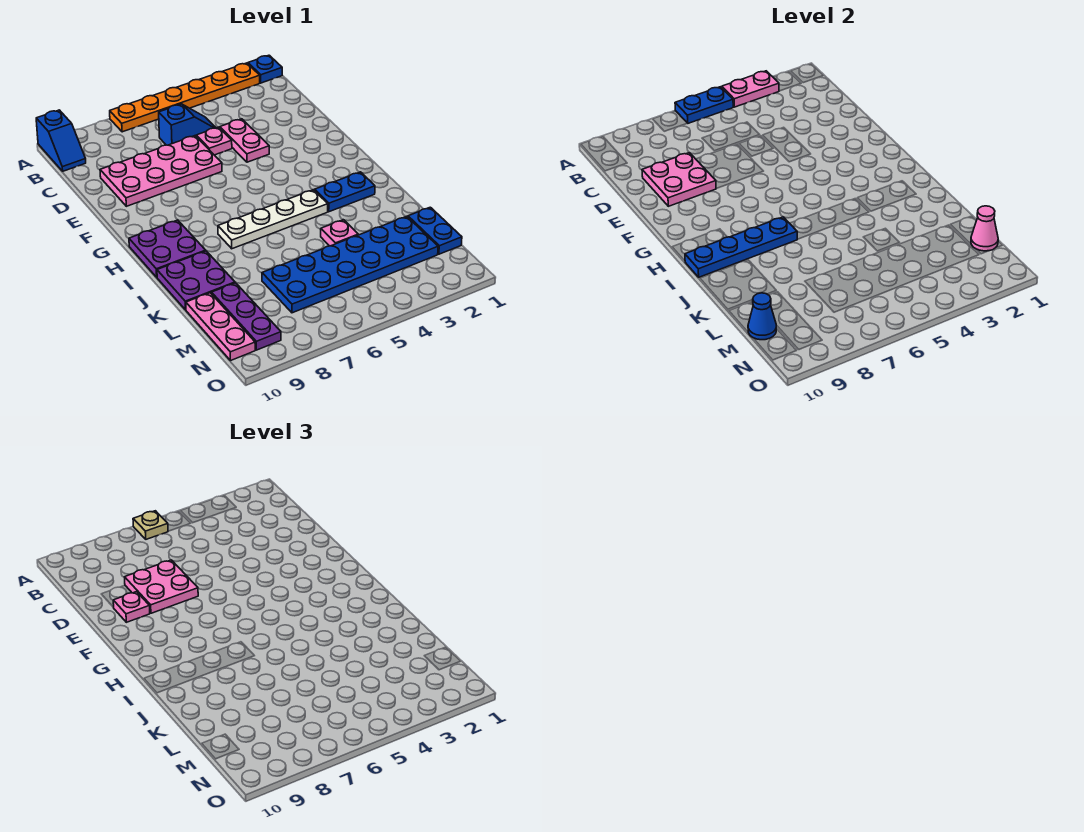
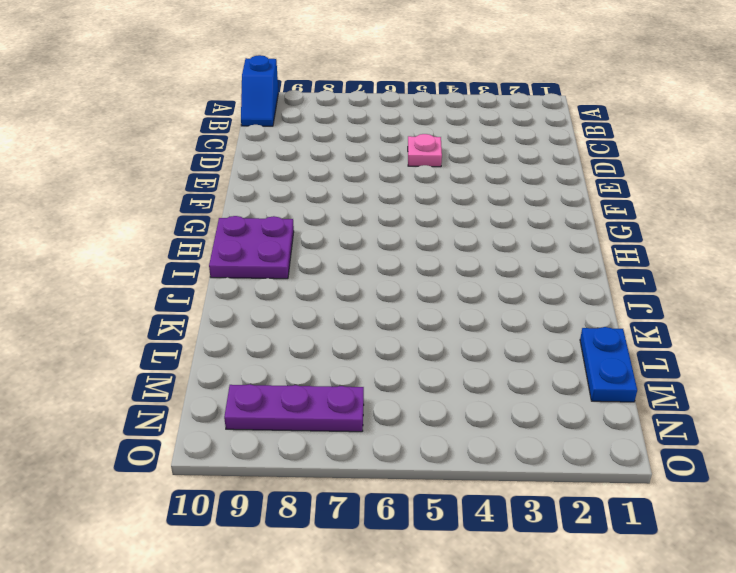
purple plate N7:N9 level 1 -> purple plate L9:N9 level 1
none -> blue plate A1 level 1
none -> orange plate A2:A7 level 1
none -> blue slope C5:C6 level 1 top 6

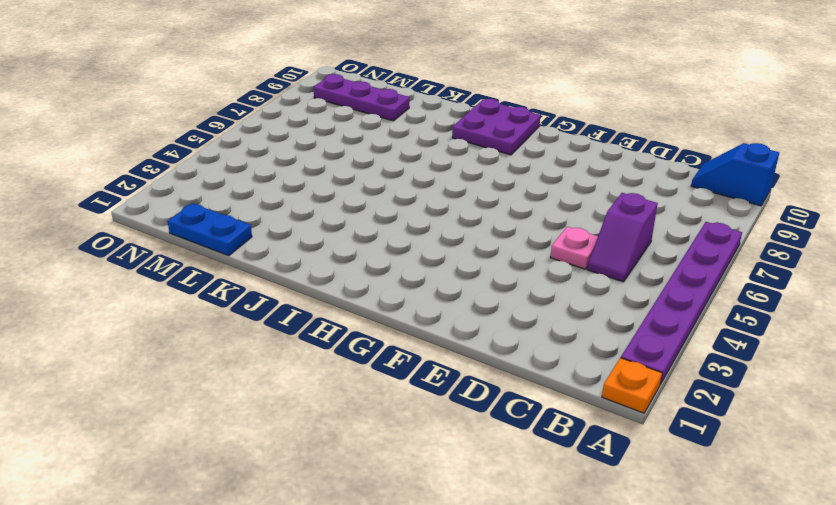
orange plate A1 level 1 -> blue plate A1 level 1
purple plate A2:A7 level 1 -> orange plate A2:A7 level 1
purple slope C5:C6 level 1 top 6 -> blue slope C5:C6 level 1 top 6
none -> pink plate D4:E4 level 1
none -> pink plate D6:E9 level 1
none -> blue plate I2:I3 level 1

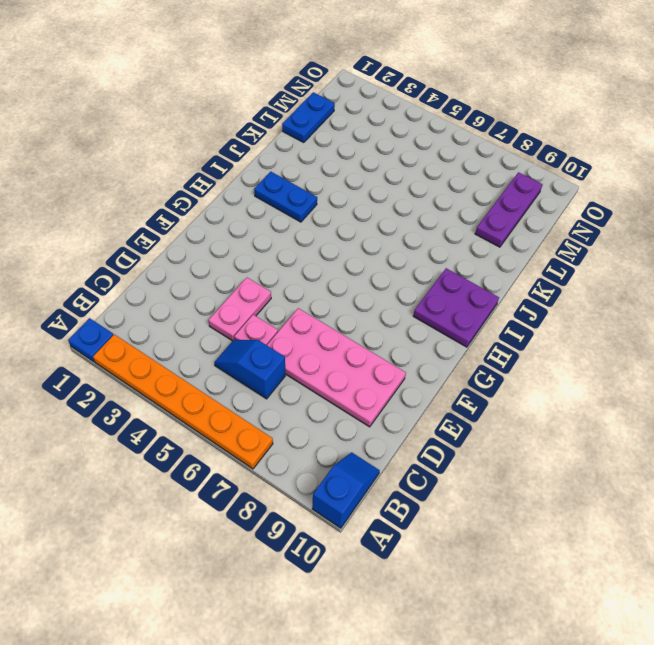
none -> white plate I4:I7 level 1
none -> purple plate J9:K10 level 1
none -> pink plate K4 level 1

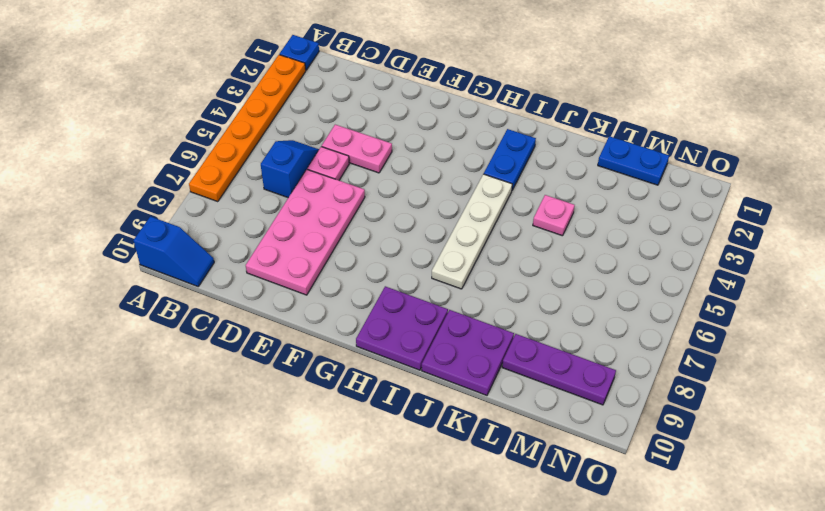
none -> blue plate L2:M7 level 1
none -> pink plate L10:N10 level 1
none -> pink plate A3:A4 level 2

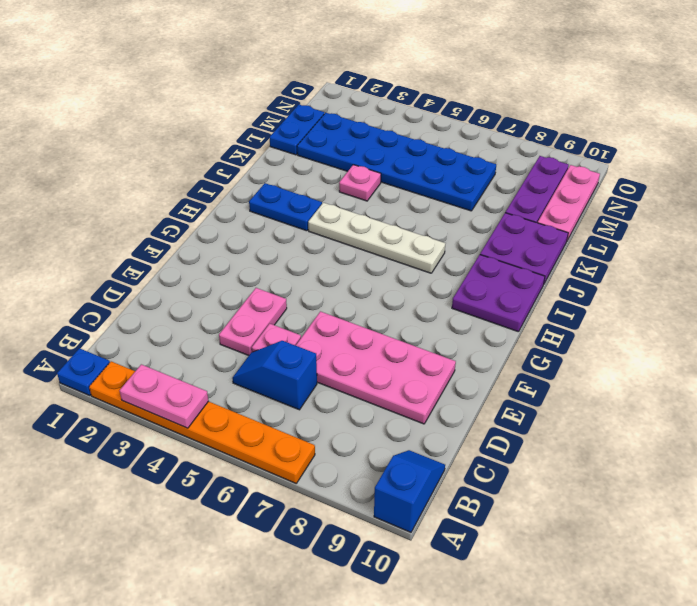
none -> blue plate A5:A6 level 2
none -> pink plate D8:E9 level 2
none -> blue plate I7:I10 level 2

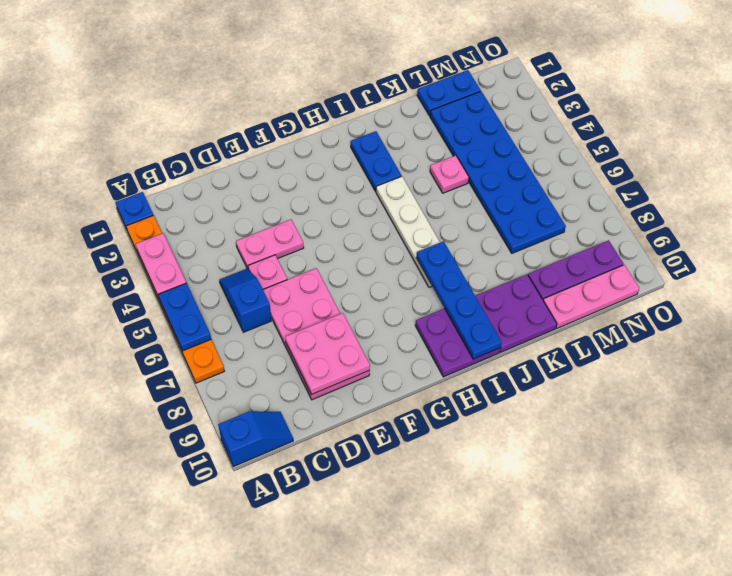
none -> pink cone M1 level 2
none -> blue cone M10 level 2
none -> tan plate A6 level 3

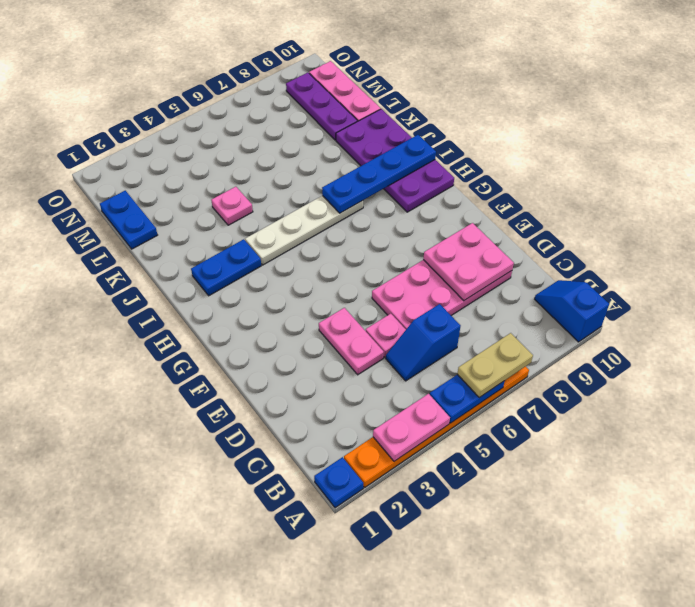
tan plate A6:A7 level 3 -> tan plate A6 level 3
none -> blue plate L2:M7 level 1
none -> pink cone M1 level 2
none -> blue cone M10 level 2

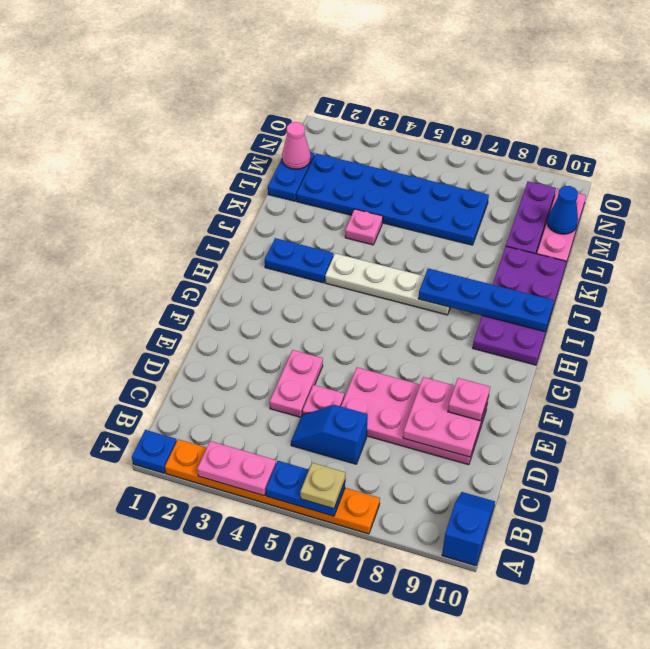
none -> pink plate D7:E8 level 3

